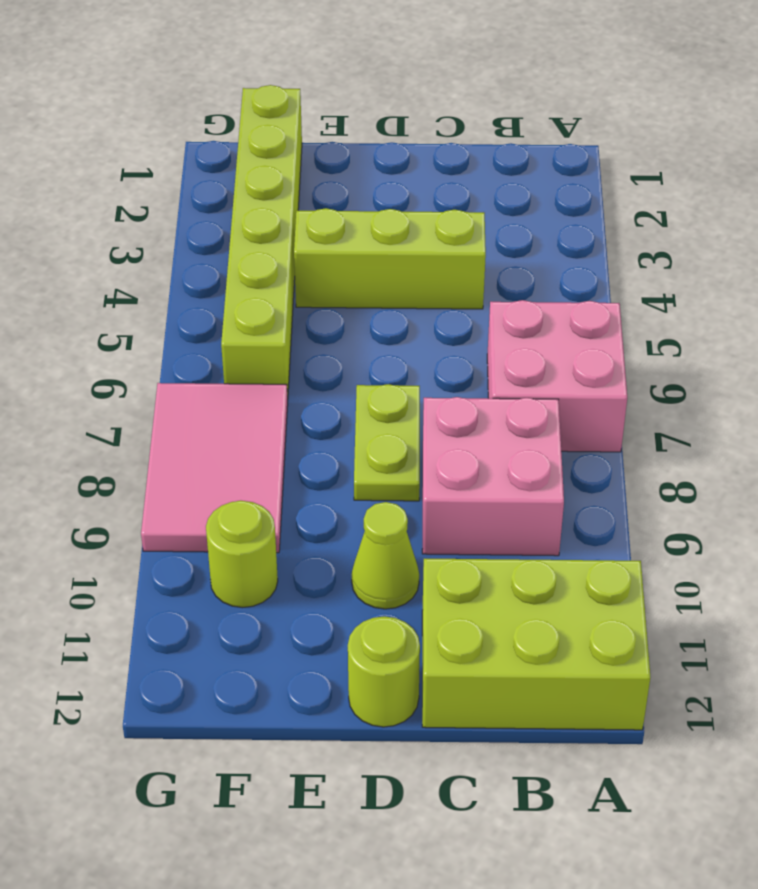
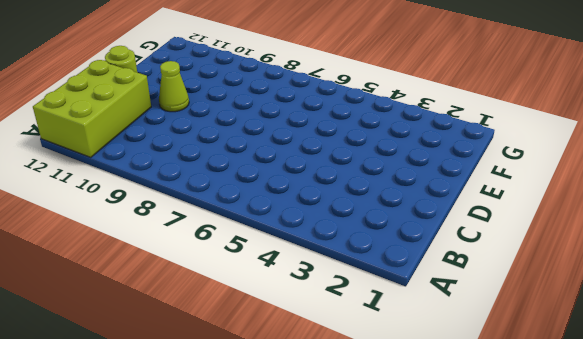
none -> pink brick A6:B7 level 1
none -> pink brick B8:C9 level 1

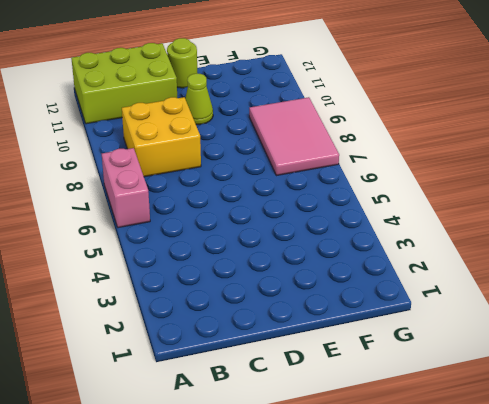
pink brick A6:A7 level 1 -> pink brick A6:B7 level 1
yellow brick B8:C9 level 1 -> pink brick B8:C9 level 1
none -> lime brick C4:E4 level 1
none -> lime plate D7:D8 level 1

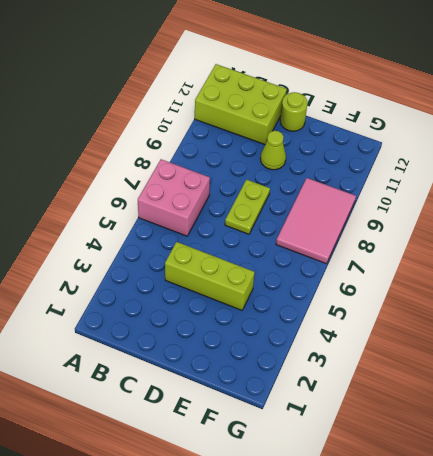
none -> pink brick B8:C9 level 1
none -> lime brick F1:F6 level 1

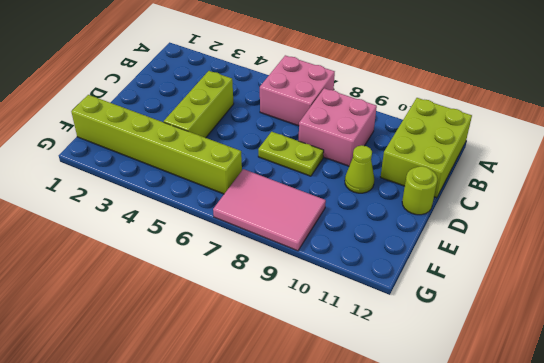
none -> lime round brick F10 level 1

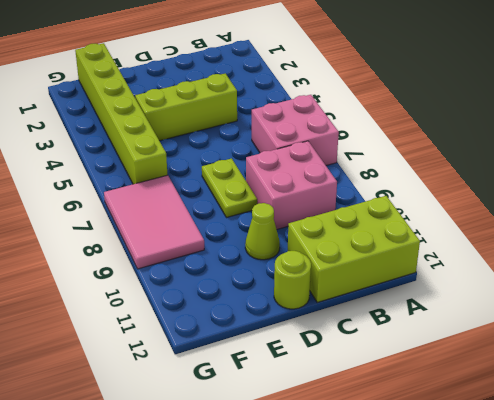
none -> lime round brick F10 level 1

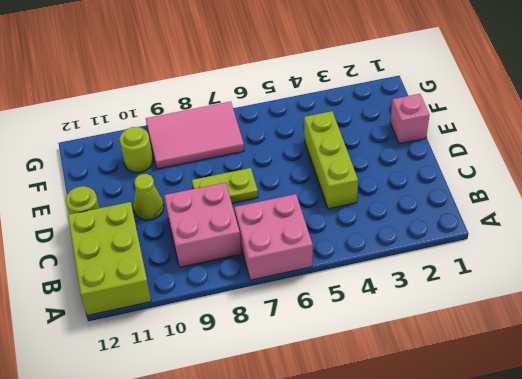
pink brick E1 level 1 -> none
none -> lime brick F1:F6 level 1

